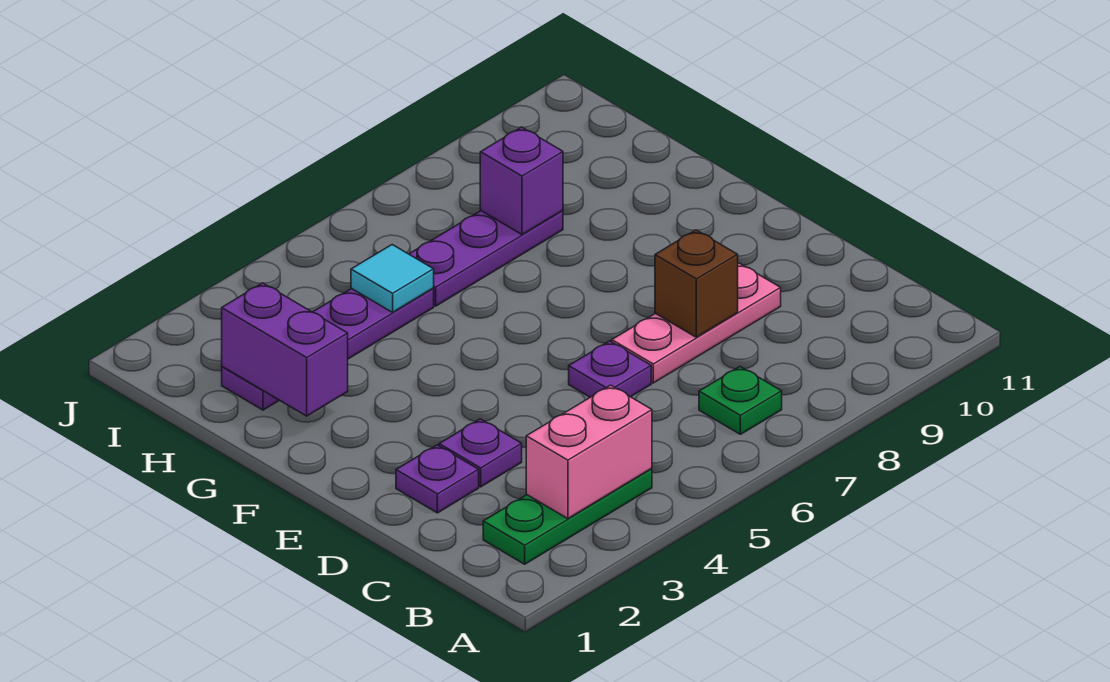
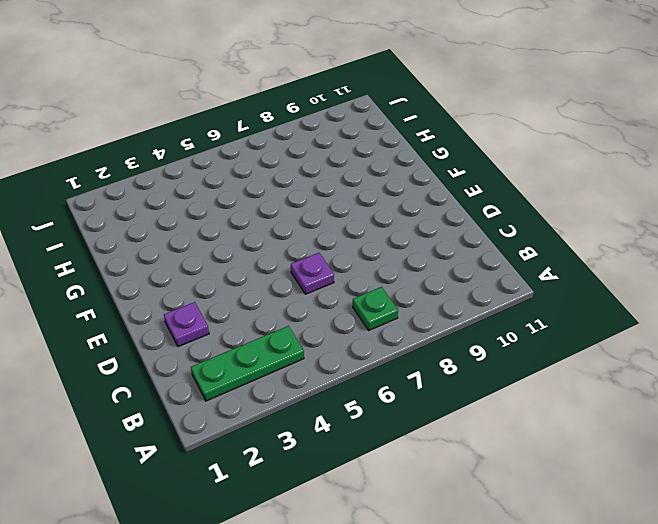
none -> purple plate D3 level 1
none -> pink plate D7:D9 level 1
none -> purple plate H2:H5 level 1

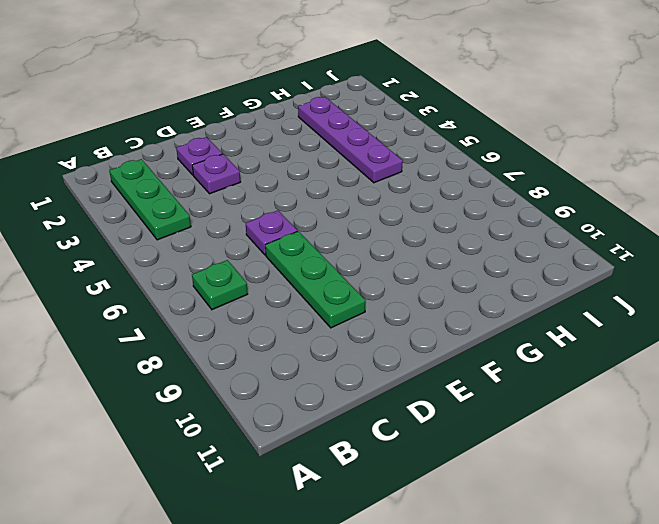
green plate D7:D9 level 1 -> pink plate D7:D9 level 1
none -> purple plate H6:H8 level 1
none -> pink brick B3:B4 level 2
none -> brown brick D8 level 2

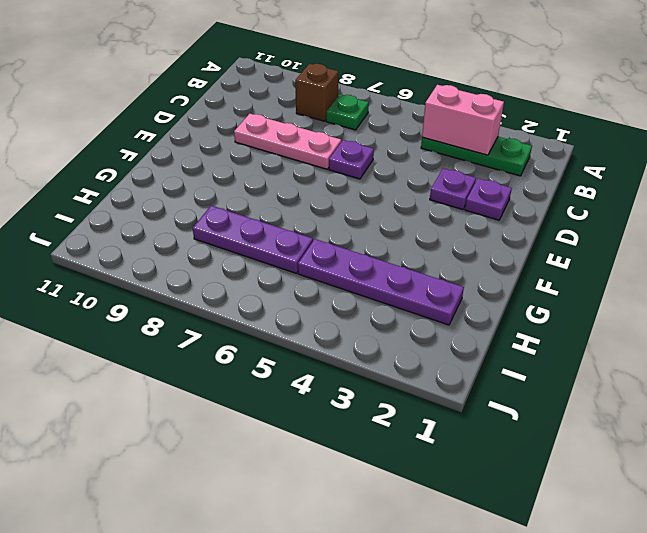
brown brick B8 level 1 -> brown brick D8 level 2
none -> purple brick G2:H2 level 2
none -> cyan tile H5 level 2
none -> purple brick H8 level 2

